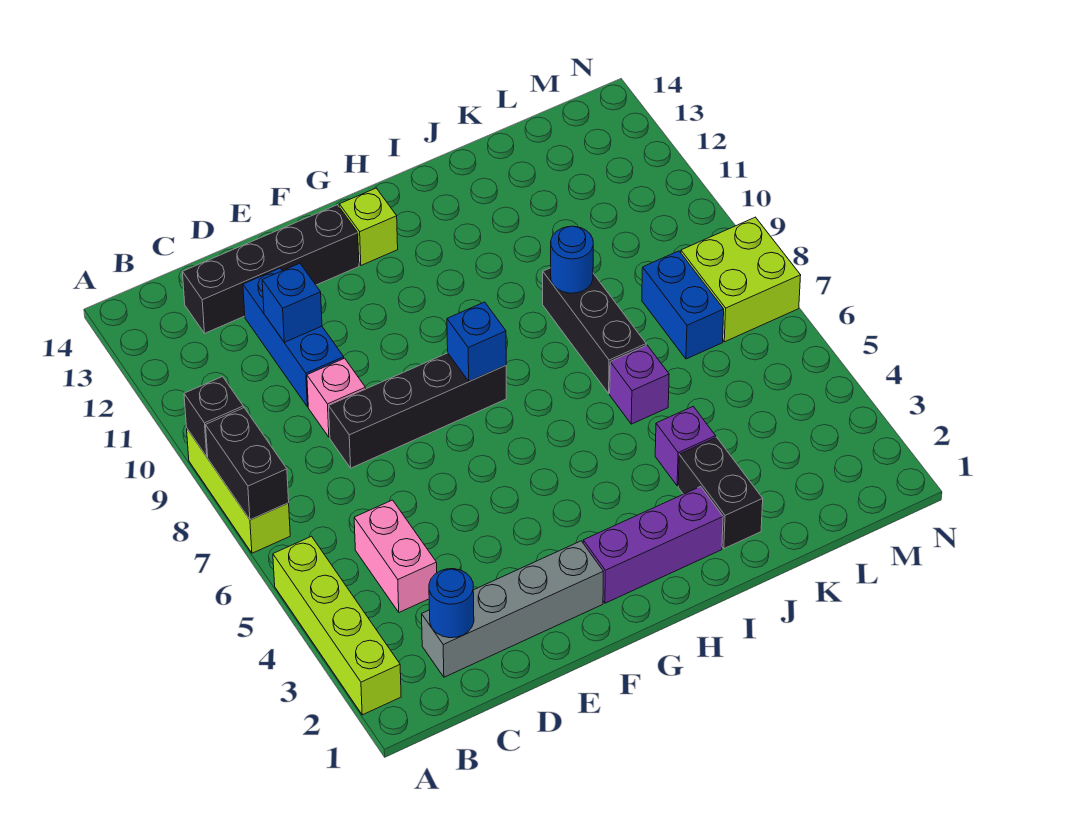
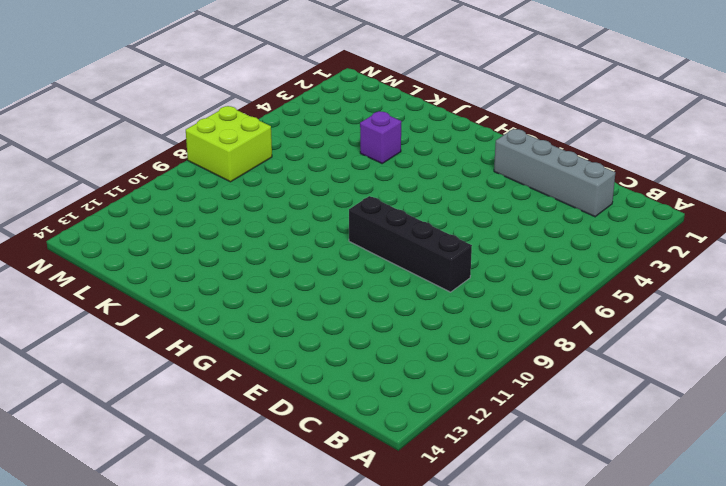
none -> lime brick A2:A5 level 1
none -> lime brick A7:A9 level 1
none -> pink brick C4:C5 level 1

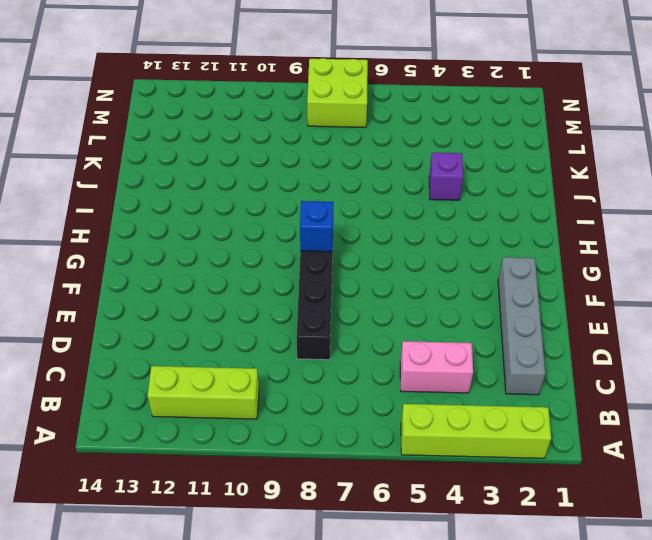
lime brick B10:B12 level 1 -> lime brick A7:A9 level 1
none -> black brick C13:F13 level 1
none -> pink brick D9 level 1
none -> blue brick D10:D12 level 1

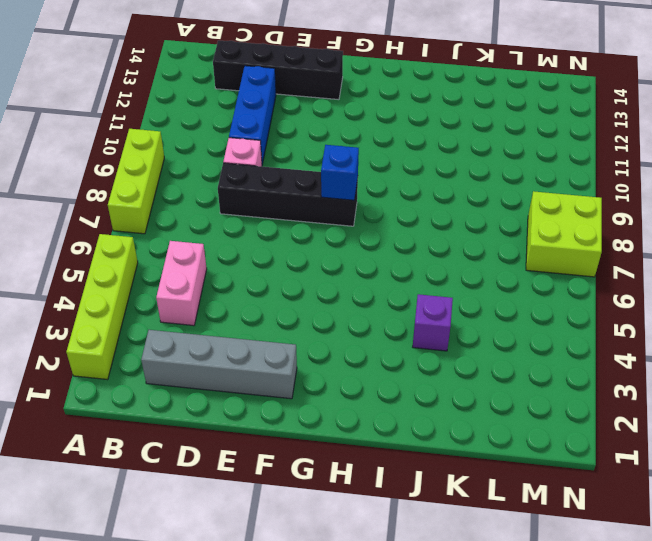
none -> purple brick G2:I2 level 1
none -> lime brick G13 level 1
none -> black brick J2:J3 level 1

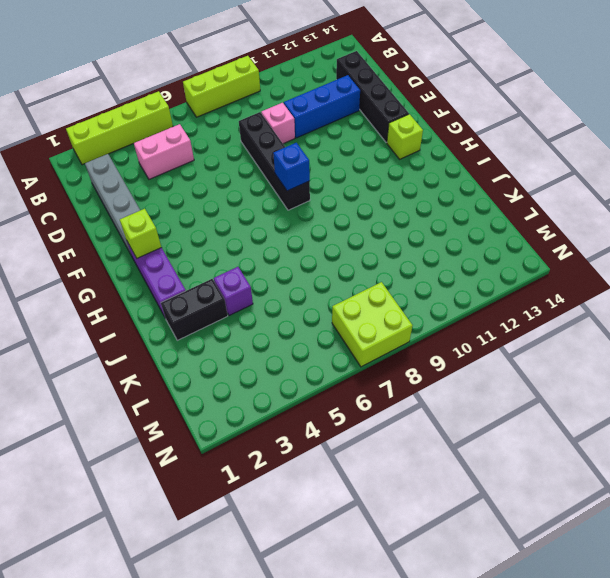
lime brick G2 level 2 -> none
none -> purple brick J6 level 1
none -> black brick J7:J9 level 1
none -> blue brick L7:L8 level 1

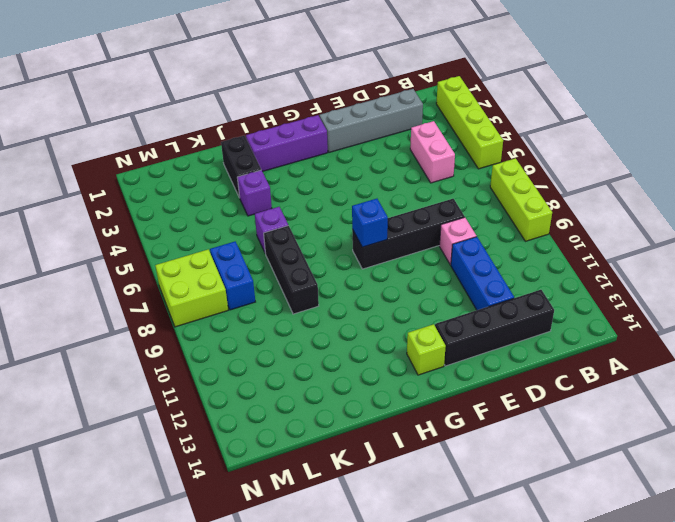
none -> black brick A7:A8 level 2
none -> black brick A9 level 2
none -> blue round brick C2 level 2

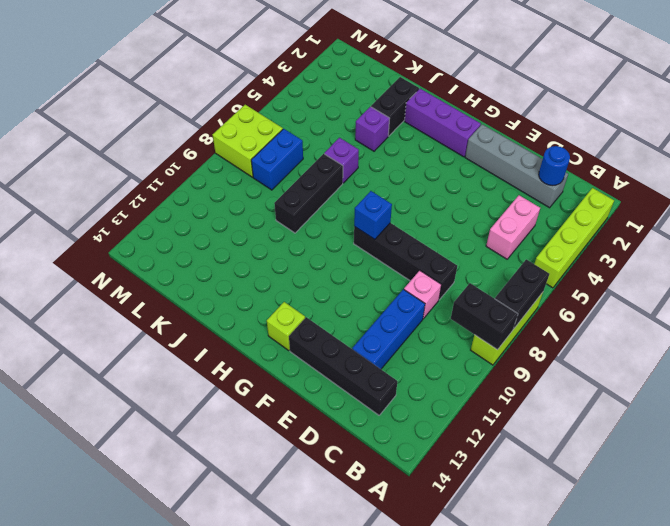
black brick A9:B9 level 2 -> black brick A9 level 2
none -> blue brick D11 level 2
none -> blue round brick J9 level 2

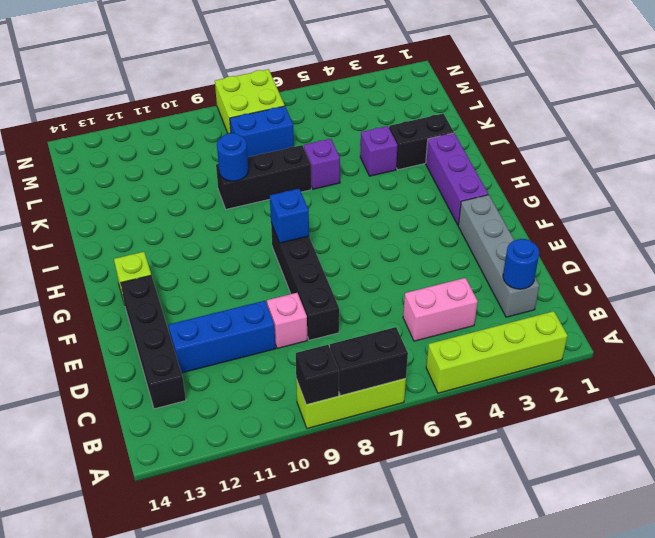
none -> blue brick D11 level 2

